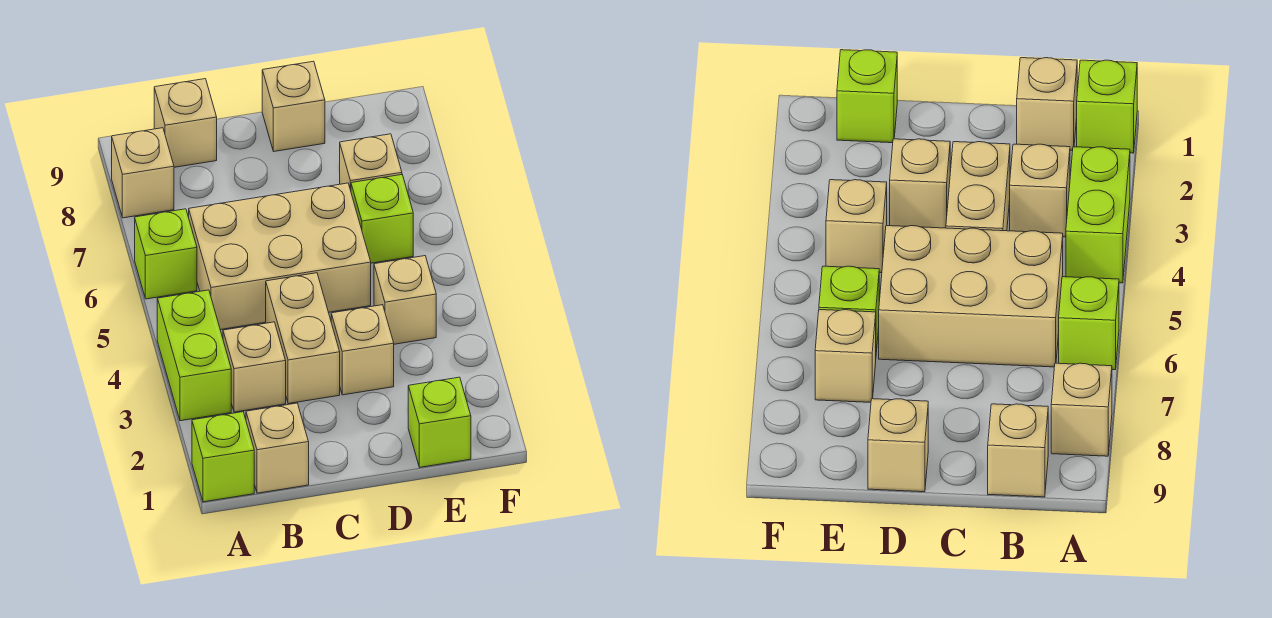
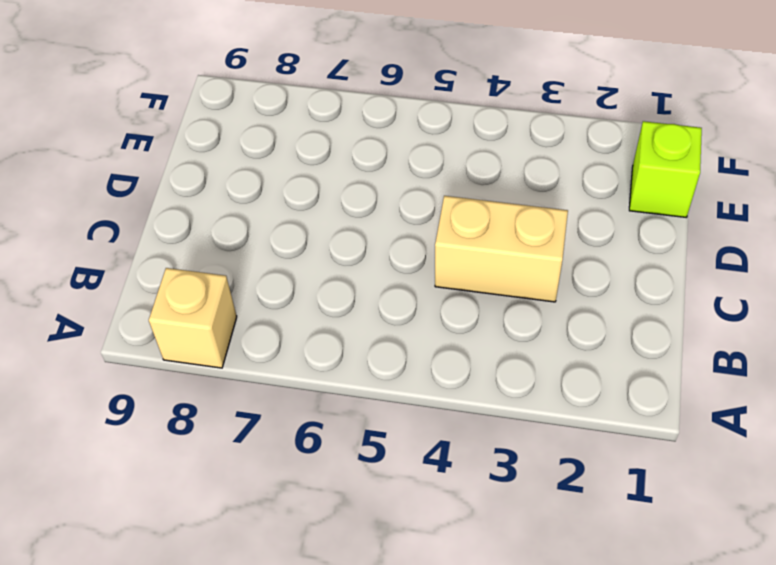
none -> lime brick A1 level 1
none -> lime brick A3:A4 level 1
none -> lime brick A6 level 1

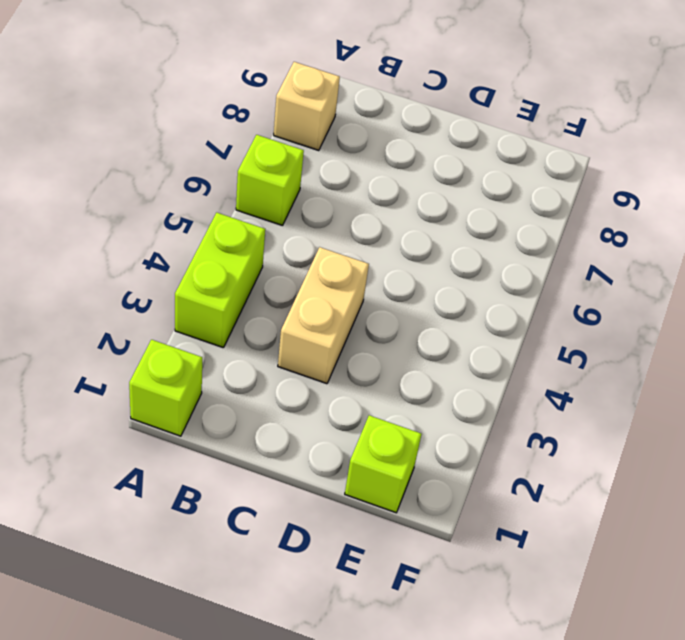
none -> tan brick B1 level 1
none -> tan brick B3 level 1
none -> tan brick B5:D6 level 1

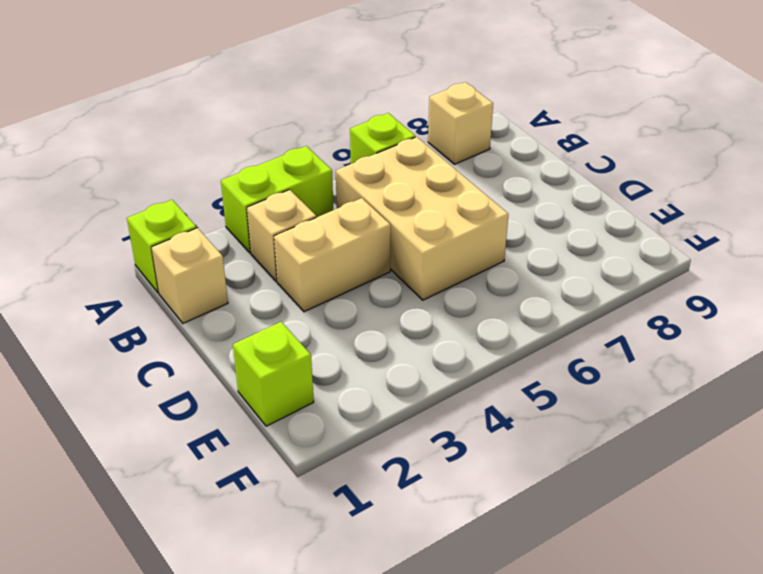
none -> tan brick B9 level 1
none -> tan brick D3 level 1
none -> tan brick D9 level 1

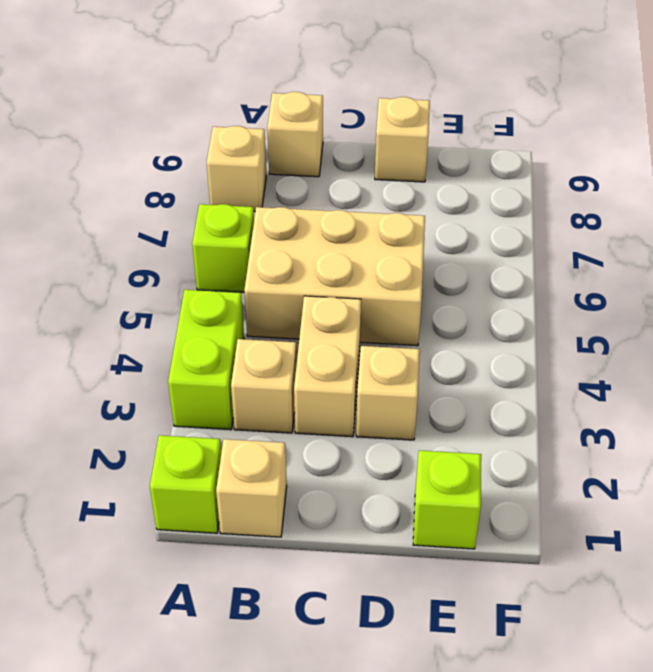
none -> tan brick E4 level 1
none -> lime brick E6 level 1
none -> tan brick E7 level 1

